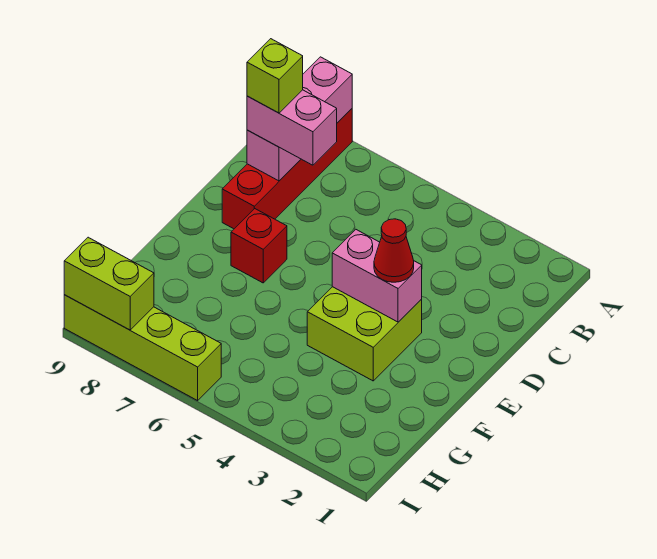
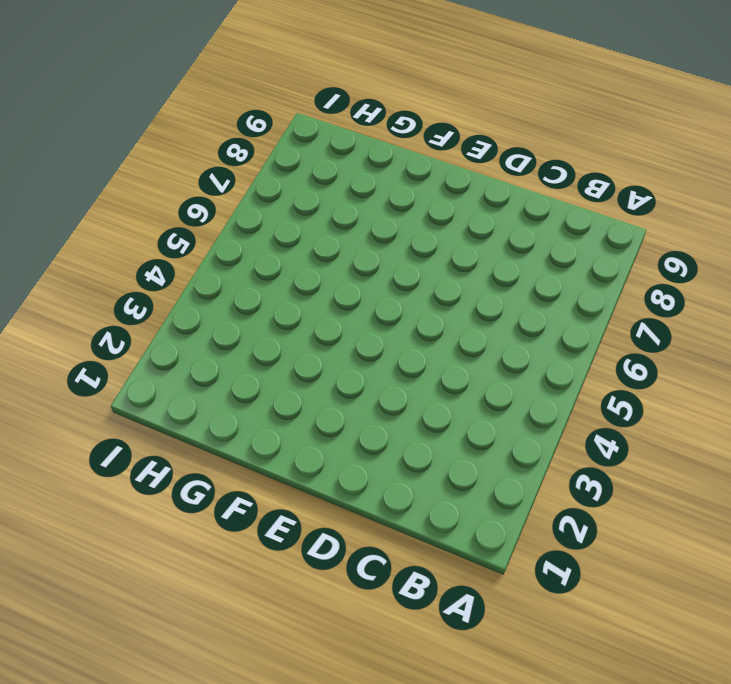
none -> red brick A8:D8 level 1
none -> lime brick E3:F4 level 1

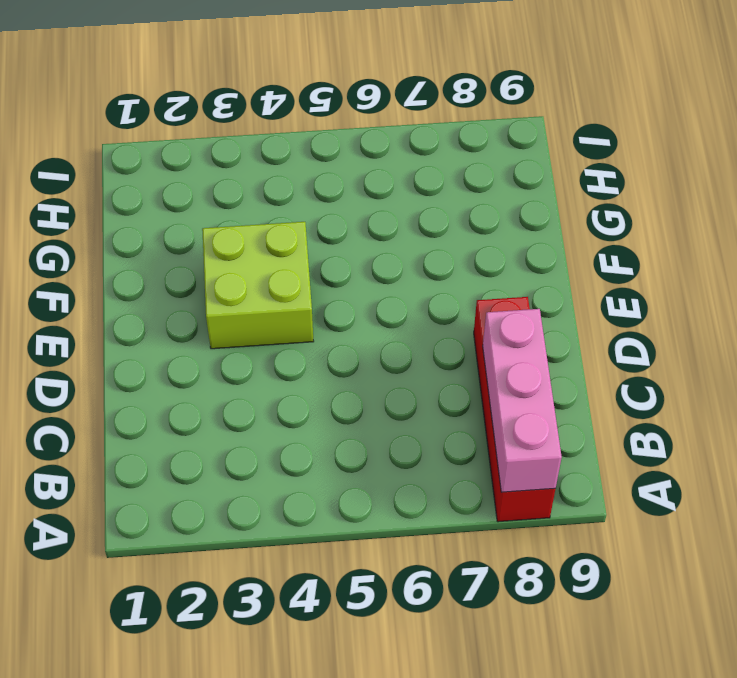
none -> red brick E7 level 1
none -> lime brick I6:I9 level 1

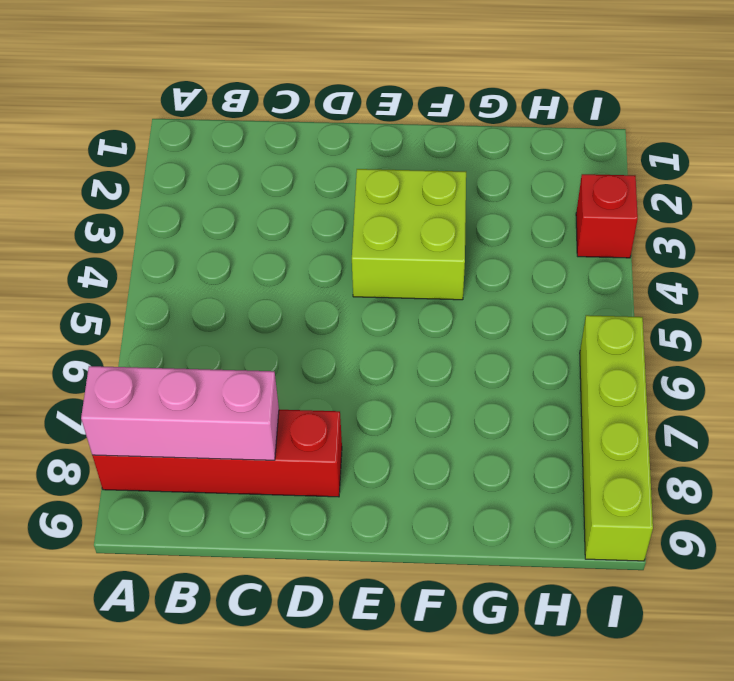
red brick I3 level 1 -> red brick E7 level 1
none -> pink brick E3:E4 level 2
none -> lime brick I8:I9 level 2

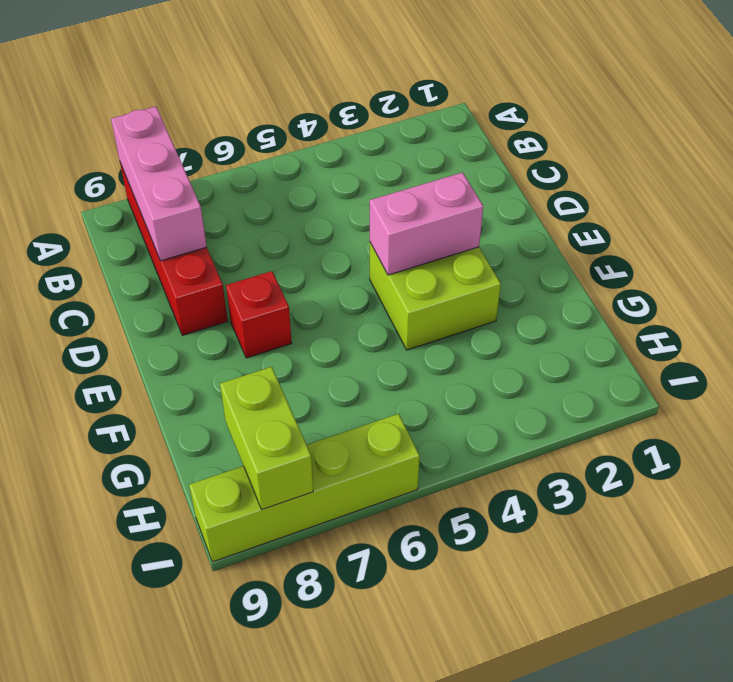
lime brick H8:I8 level 2 -> lime brick I8:I9 level 2
none -> pink brick C7:C8 level 3
none -> red cone E3 level 3

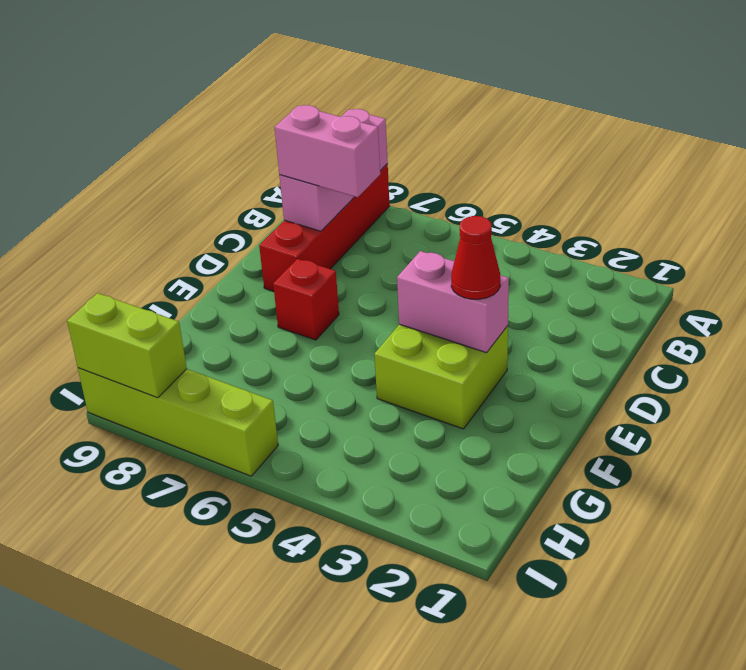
none -> lime brick C8 level 4

